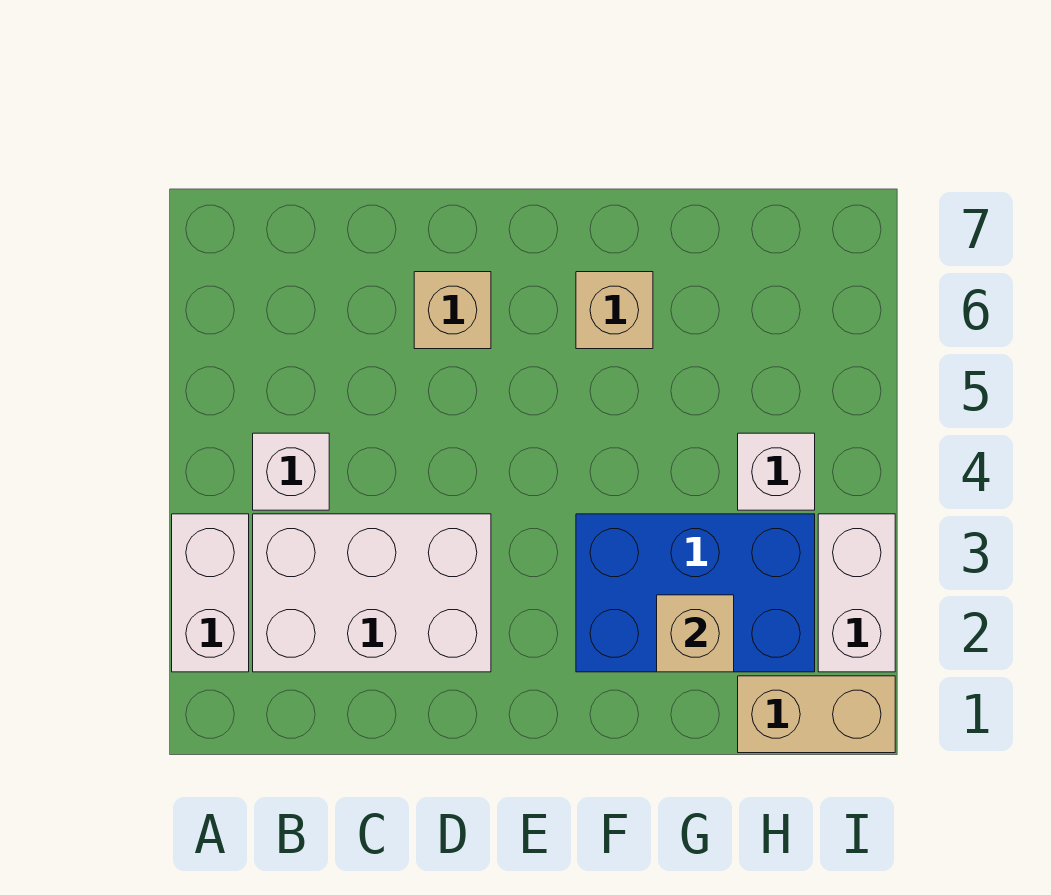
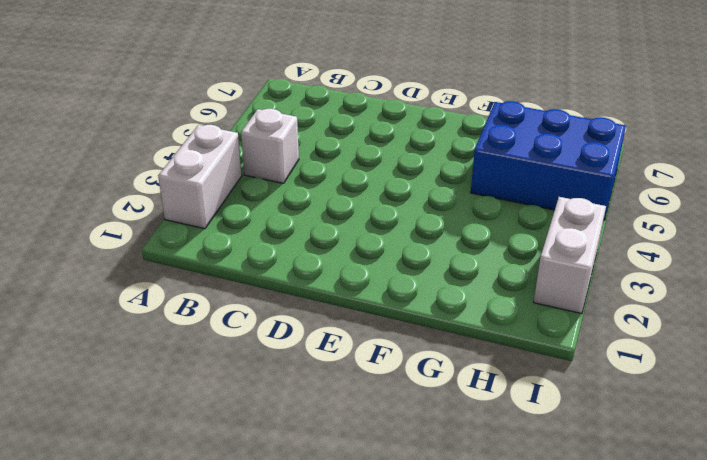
blue brick G5:I6 level 1 -> blue brick F2:H3 level 1
none -> white brick B2:D3 level 1
none -> tan brick D6 level 1

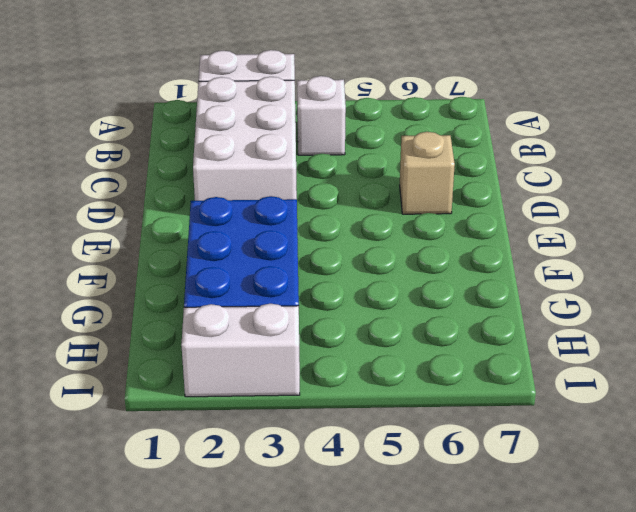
none -> tan brick F6 level 1
none -> tan brick H1:I1 level 1

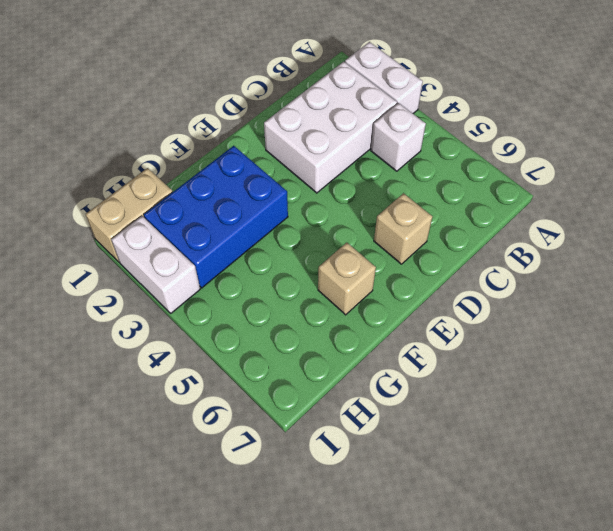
none -> white brick H4 level 1
none -> tan brick G2 level 2

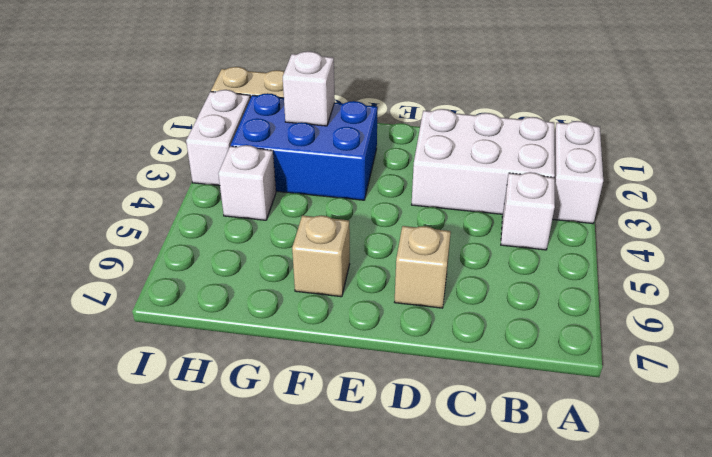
white brick G2 level 2 -> tan brick G2 level 2

